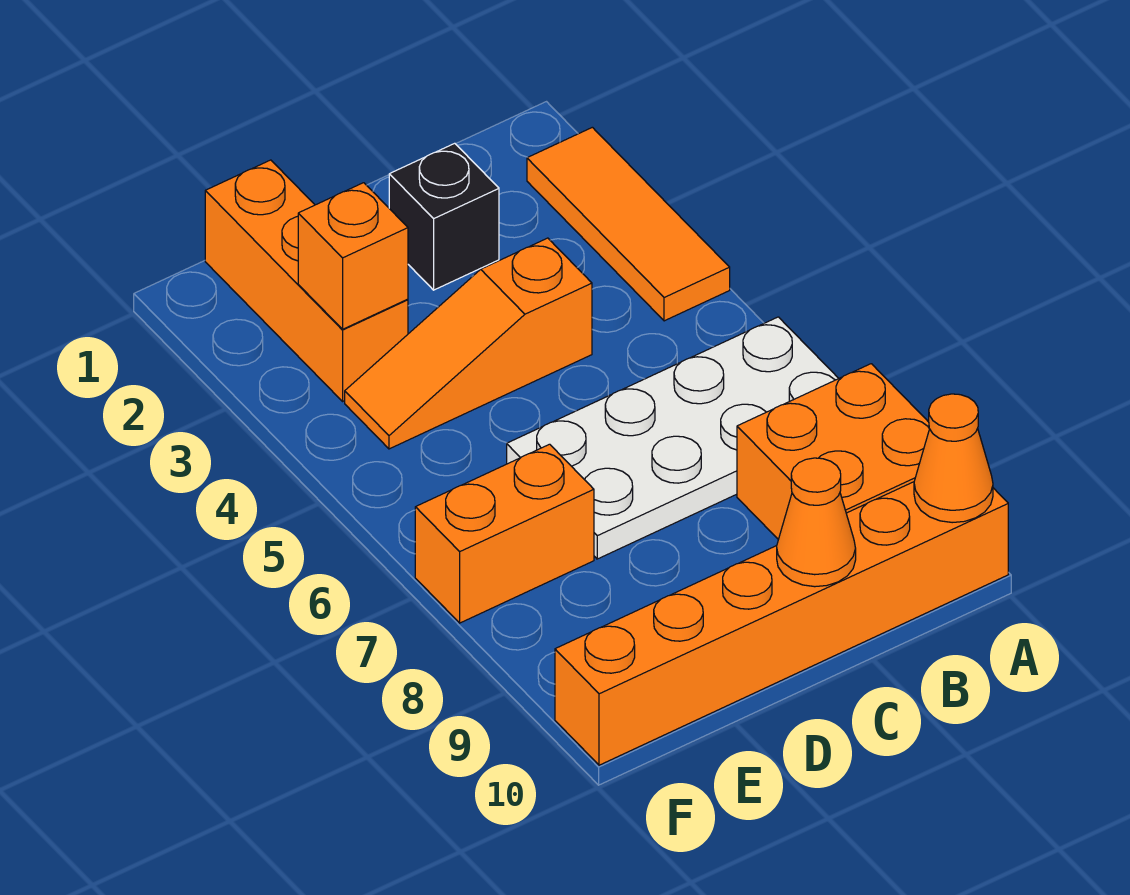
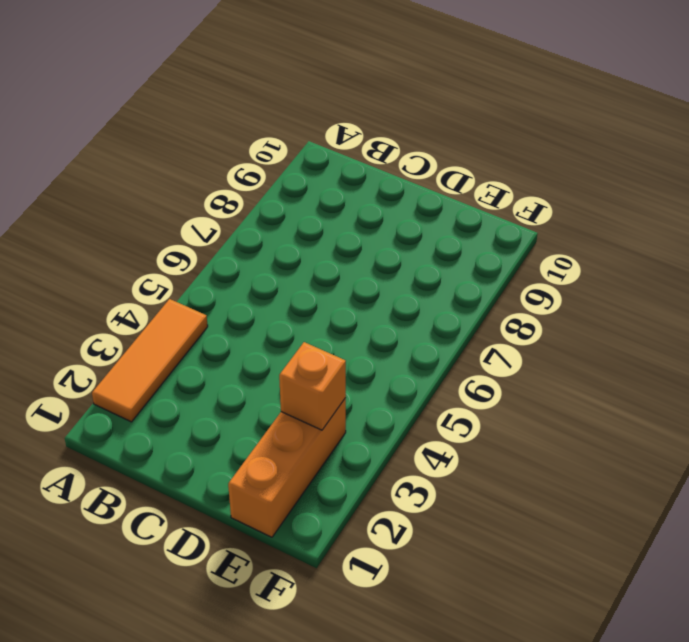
none -> white plate A6:D7 level 1
none -> orange brick A8:B9 level 1

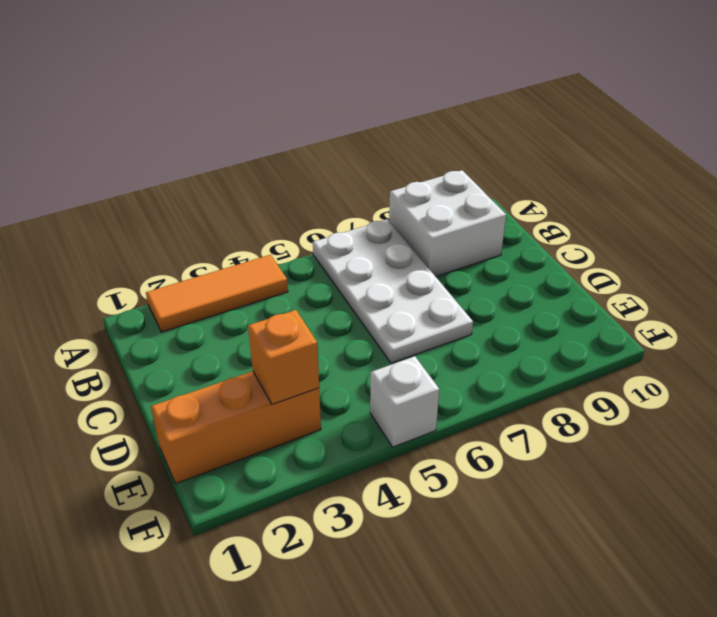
white brick A8:B9 level 1 -> orange brick A8:B9 level 1
white brick F5 level 1 -> none
none -> orange brick A10:F10 level 1
none -> black brick C2 level 1

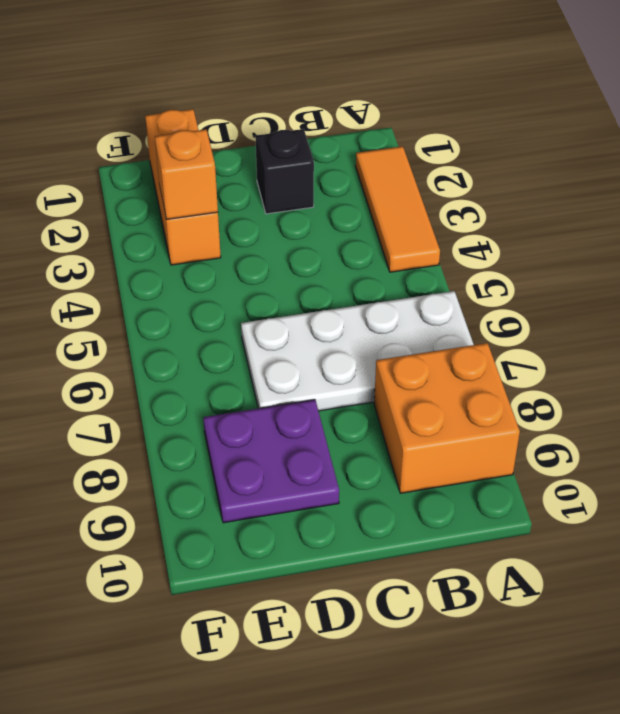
purple plate D8:E9 level 1 -> none
none -> orange brick A10:F10 level 1
none -> orange slope C4:E4 level 1 top C

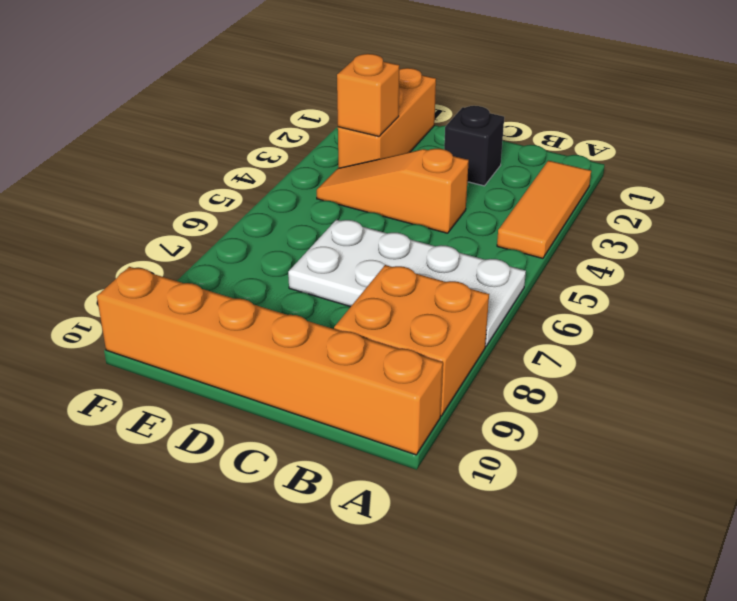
none -> orange brick E7:F7 level 1
none -> orange cone A10 level 2

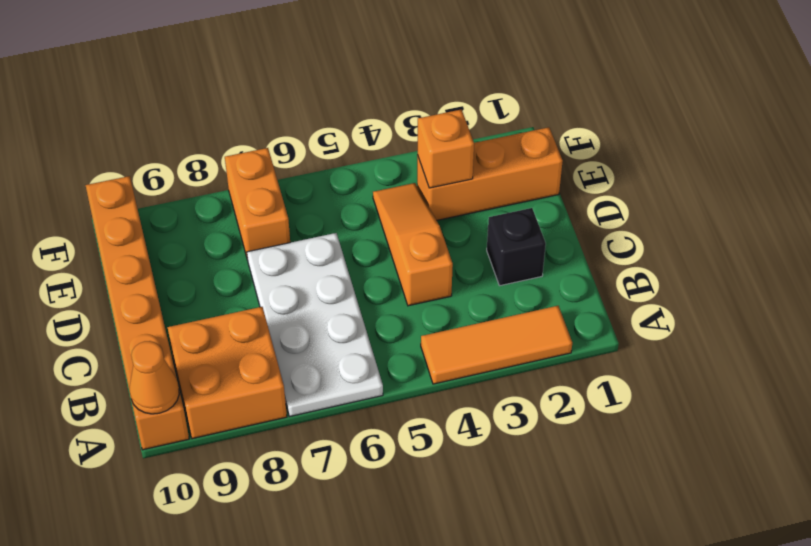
none -> orange cone C10 level 2

